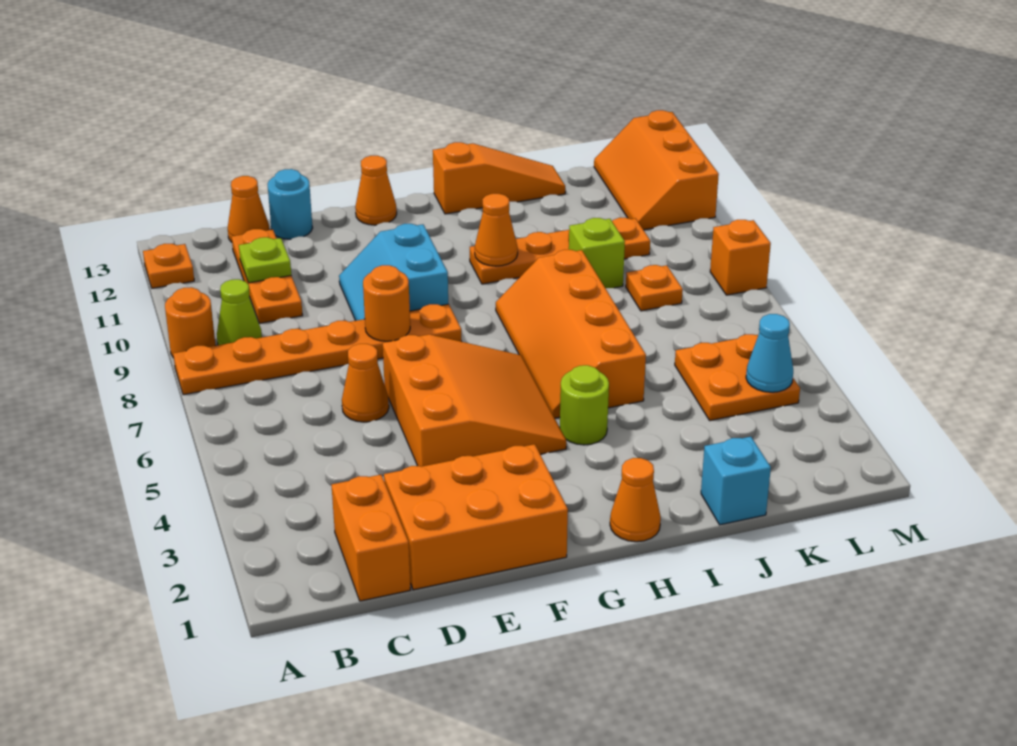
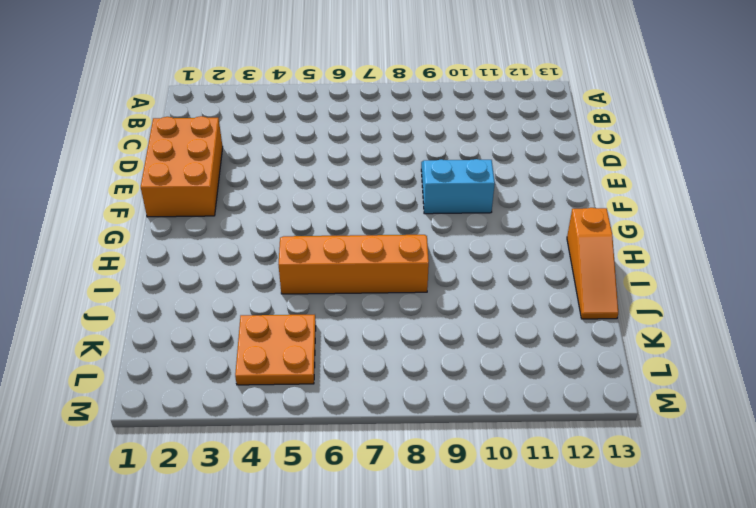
none -> orange plate A8:F8 level 1
none -> orange round brick A9 level 1
none -> orange plate A12 level 1

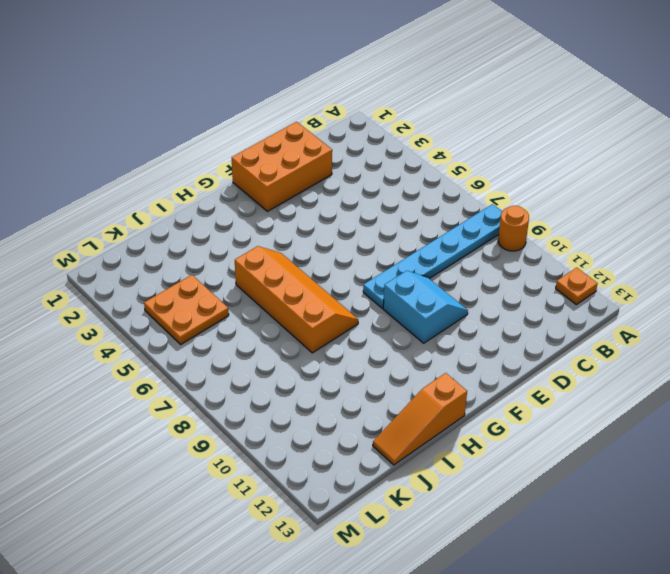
cyan plate A8:F8 level 1 -> orange plate A8:F8 level 1
none -> lime cone B9 level 1
none -> orange brick C1:C2 level 1
none -> orange plate C10:C12 level 1

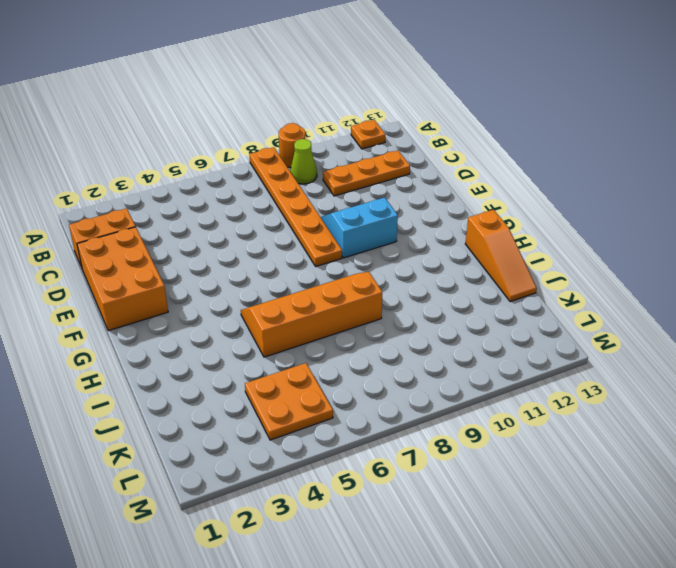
none -> orange cone C13 level 1
none -> orange cone D6 level 1
none -> cyan round brick D13 level 1

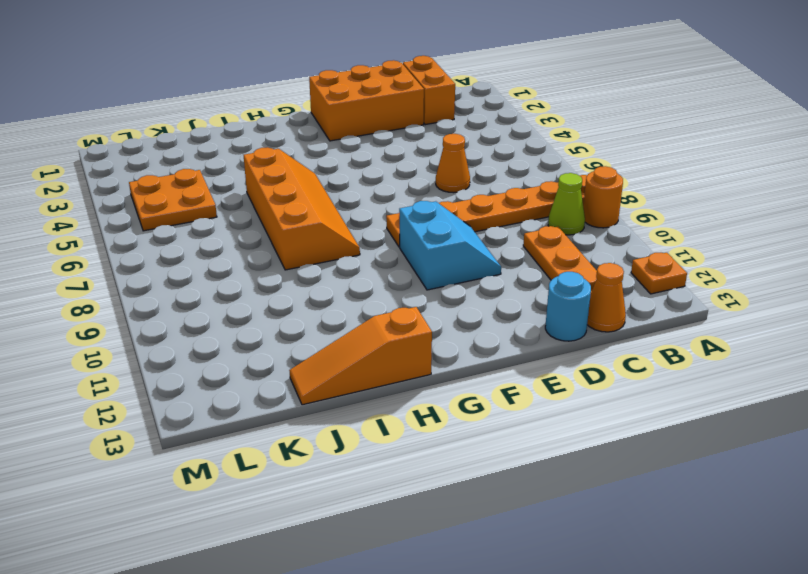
none -> orange slope E4:G6 level 1 top E
none -> orange cone F13 level 1
none -> orange cone H1 level 1

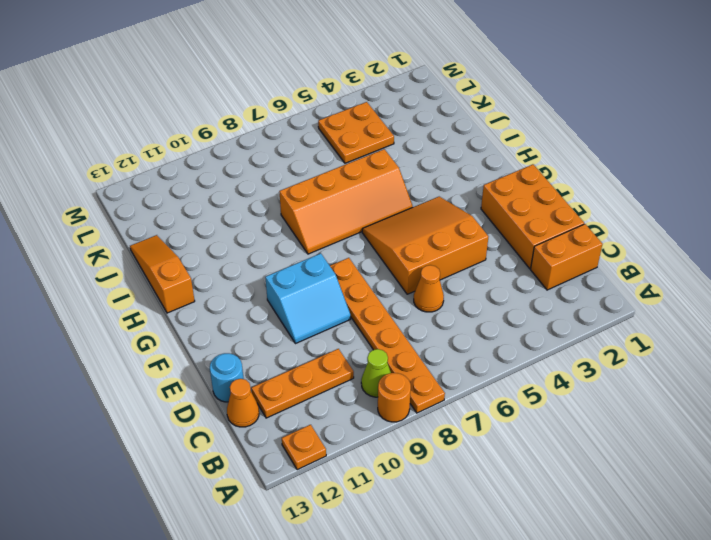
none -> orange cone F13 level 1
none -> orange cone H1 level 1
none -> lime round brick H4 level 1

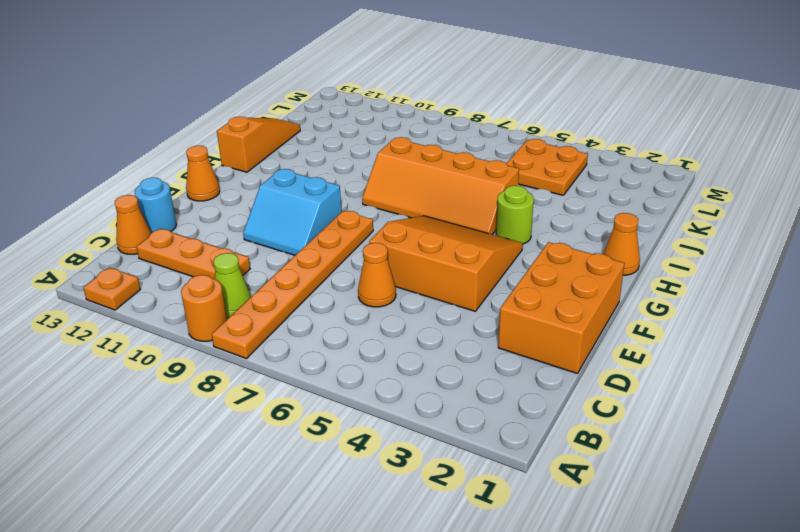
none -> orange brick C1:C2 level 1
none -> orange plate H10:K10 level 1
none -> cyan brick J1 level 1

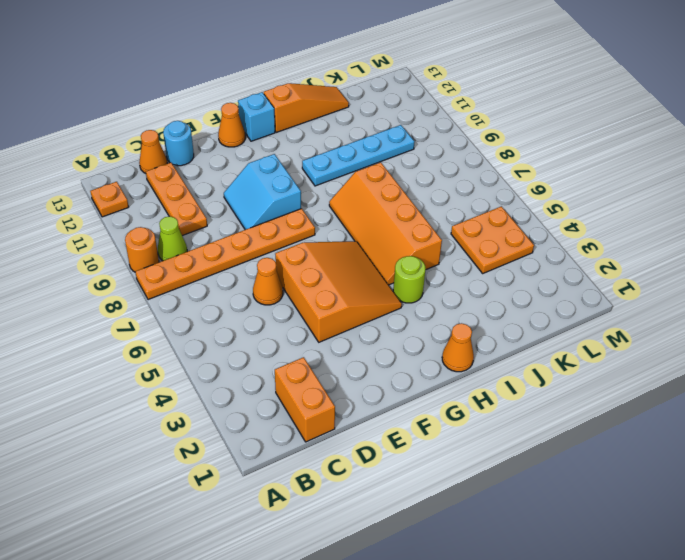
cyan brick G13 level 1 -> cyan brick J1 level 1
cyan plate H10:K10 level 1 -> orange plate H10:K10 level 1
none -> orange brick D1:F2 level 1
none -> lime brick J9 level 1
none -> orange plate K8 level 1

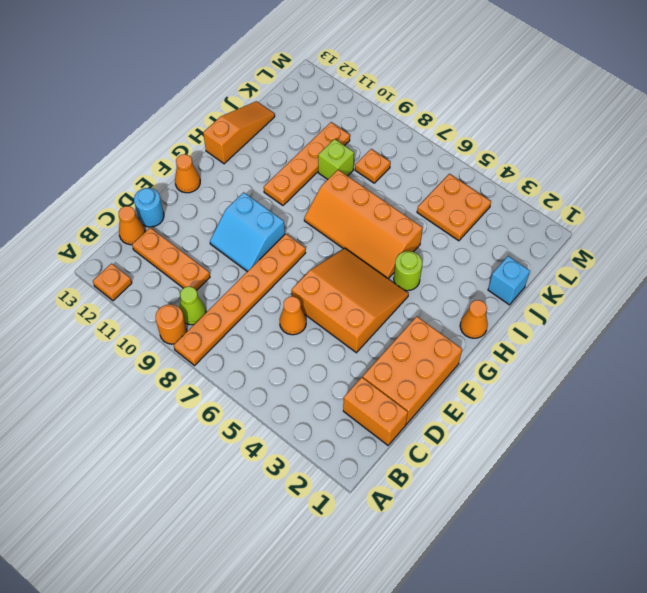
none -> orange slope L11:M13 level 1 top M
none -> orange brick M8 level 1
none -> lime plate C11 level 2

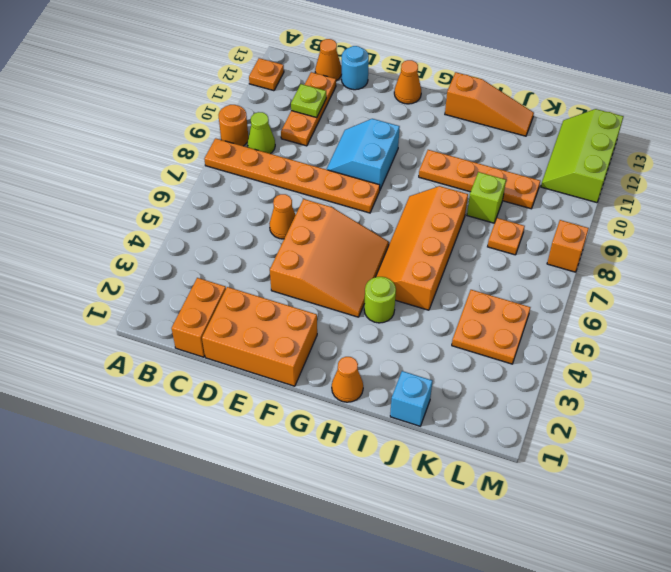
lime slope L11:M13 level 1 top M -> orange slope L11:M13 level 1 top M
none -> orange round brick E8 level 2
none -> orange cone H10 level 2
none -> cyan cone L4 level 2

